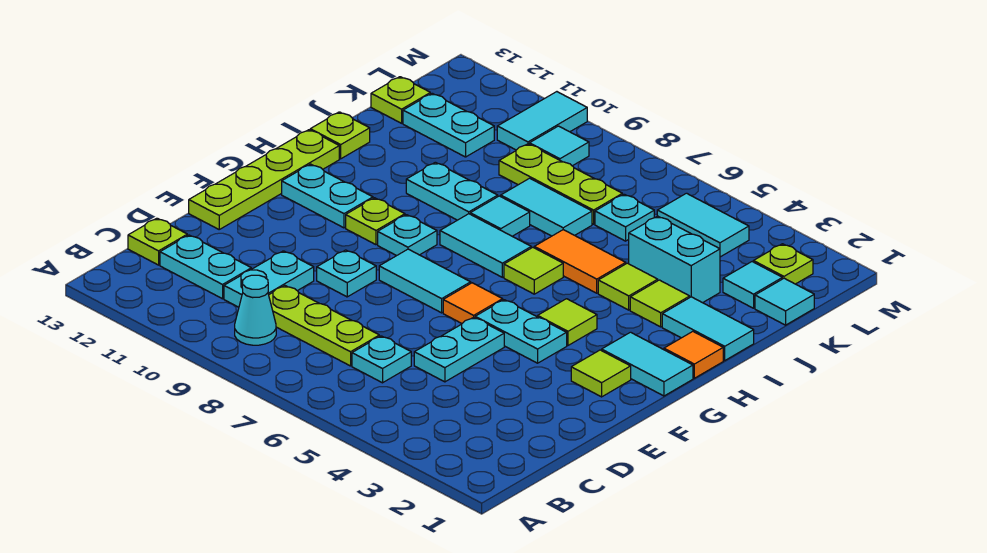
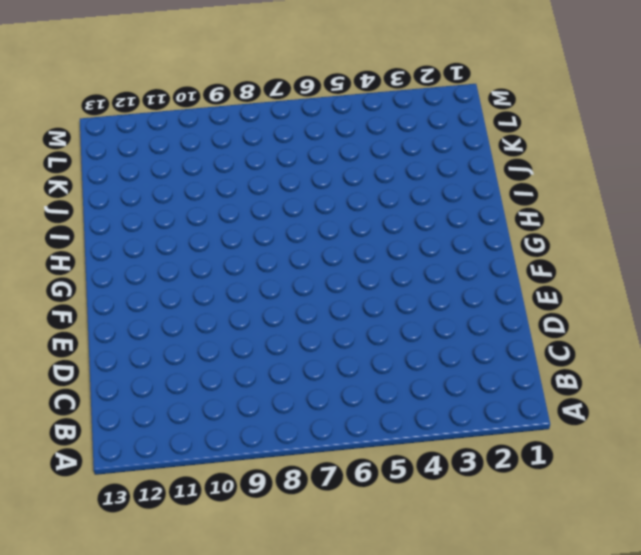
none -> cyan cone B9 level 1
none -> cyan plate C6 level 1
none -> lime plate C7:C9 level 1
none -> cyan plate C10:D10 level 1

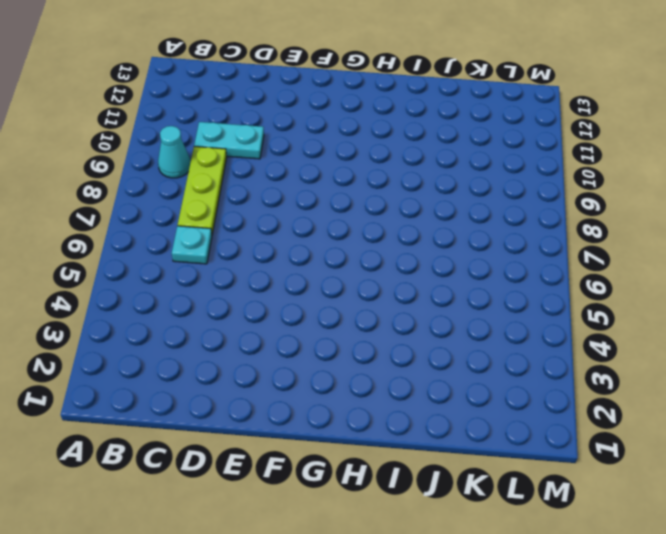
none -> cyan plate C11:C12 level 1
none -> lime plate C13 level 1
none -> cyan plate D5:E5 level 1
none -> cyan plate E9 level 1

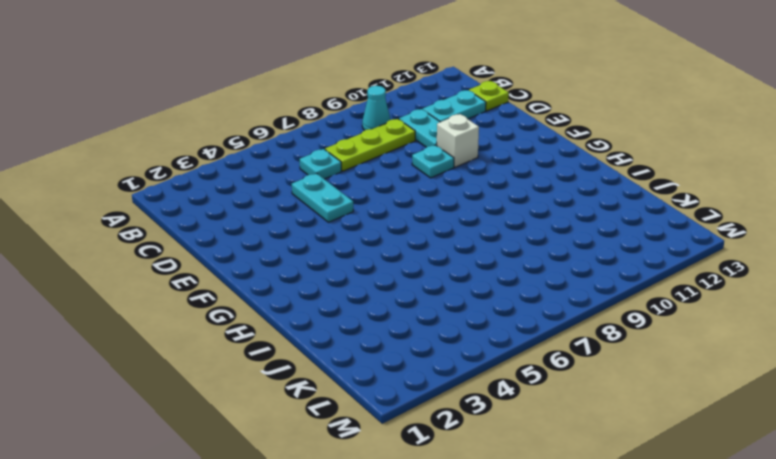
white brick E10 level 1 -> none
none -> lime plate E13:H13 level 1
none -> lime tile F2 level 1
none -> cyan plate F4:F5 level 1
none -> orange tile F6 level 1

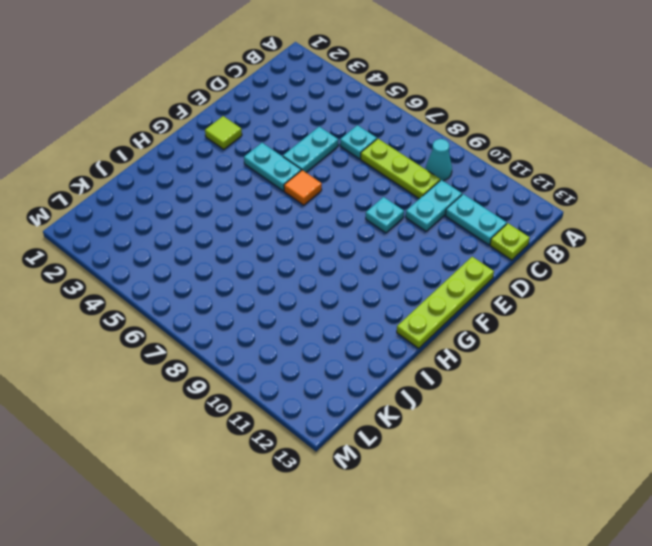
none -> cyan tile F7:F8 level 1
none -> cyan tile G1:G2 level 1
none -> lime tile G4 level 1
none -> cyan plate G9 level 1

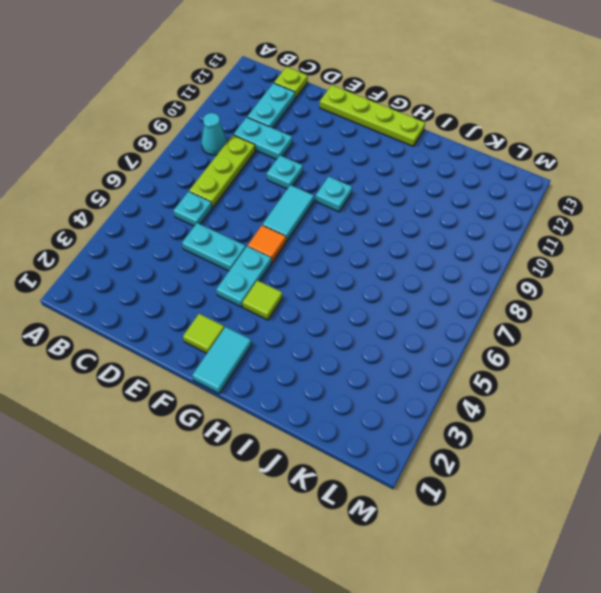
none -> lime plate G10 level 1
none -> cyan plate G11:G12 level 1
none -> orange tile H1 level 1
none -> lime tile H6 level 1

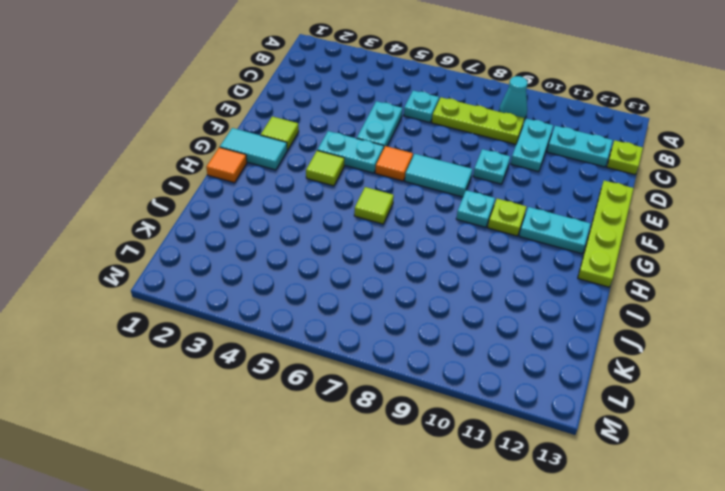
none -> cyan tile H7:H8 level 1
none -> cyan tile I1:I2 level 1
none -> lime tile I3 level 1
none -> lime tile I4 level 1

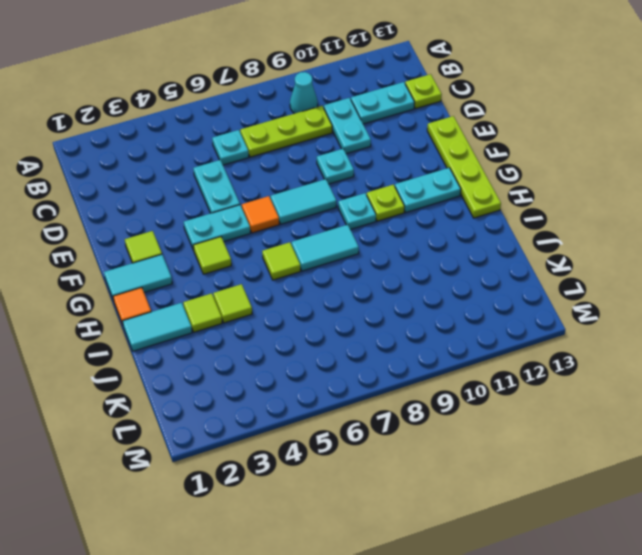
none -> orange tile I5:I6 level 1
none -> cyan tile I8 level 1
none -> cyan plate I9:I10 level 1
none -> lime plate I13 level 1

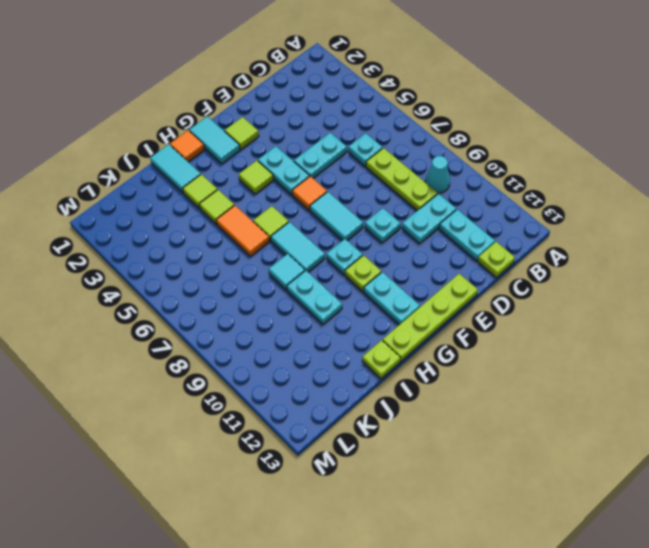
none -> cyan brick J3:J4 level 1
none -> cyan tile J7:J8 level 1
none -> cyan tile K1 level 1
none -> cyan tile K2 level 1

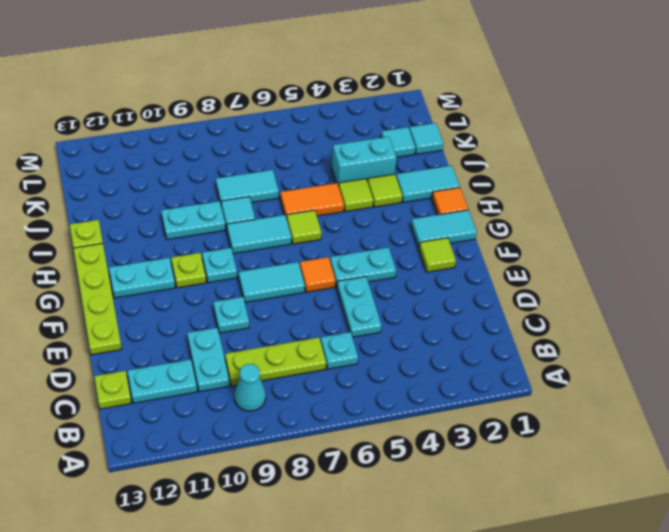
none -> lime tile G4 level 1
none -> cyan plate K6 level 1
none -> lime plate K7:K9 level 1
none -> cyan plate K11:K12 level 1

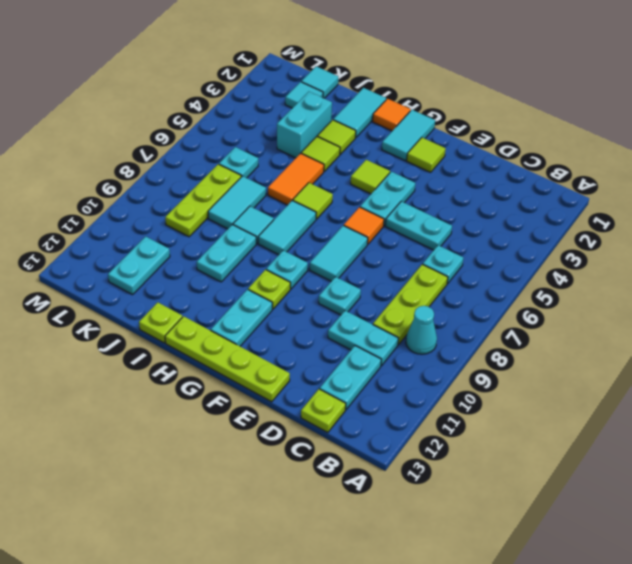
none -> lime plate K13 level 1
none -> lime plate L2 level 1
none -> cyan tile L4:L5 level 1
none -> cyan tile L9 level 1

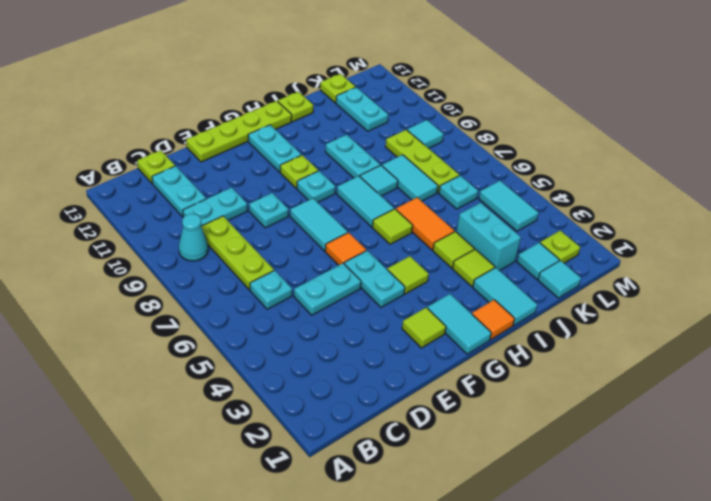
none -> cyan tile L10:M10 level 1

